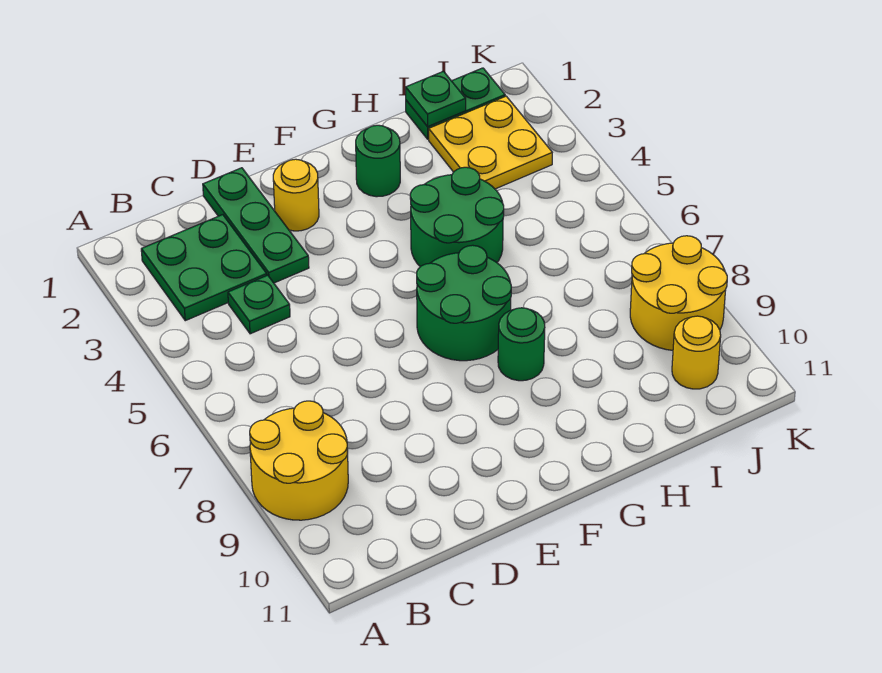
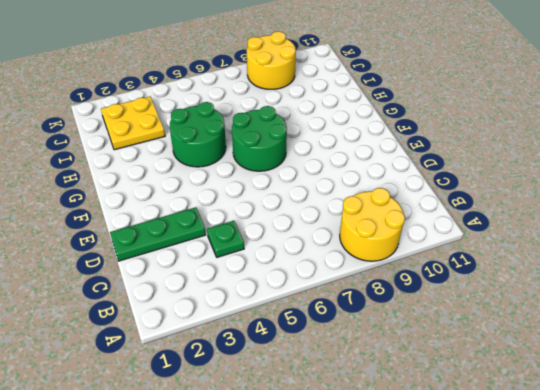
none -> green plate B2:C3 level 1
none -> yellow round brick E2 level 1
none -> green round brick G2 level 1

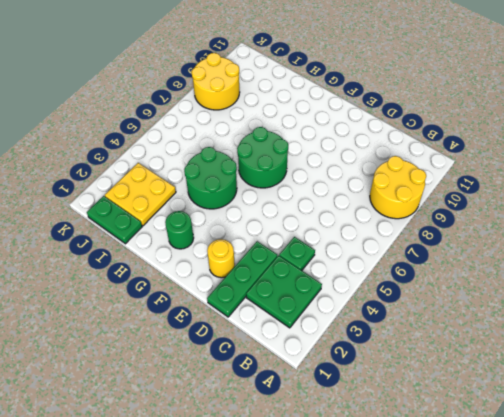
none -> green round brick G8 level 1
none -> yellow round brick J10 level 1
none -> green plate I1 level 2

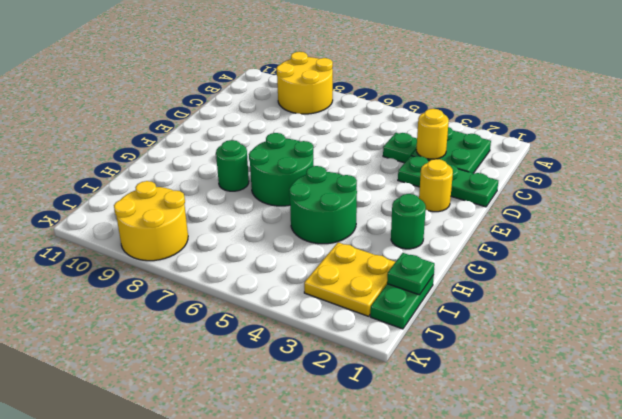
yellow round brick C3 level 2 -> yellow round brick J10 level 1

